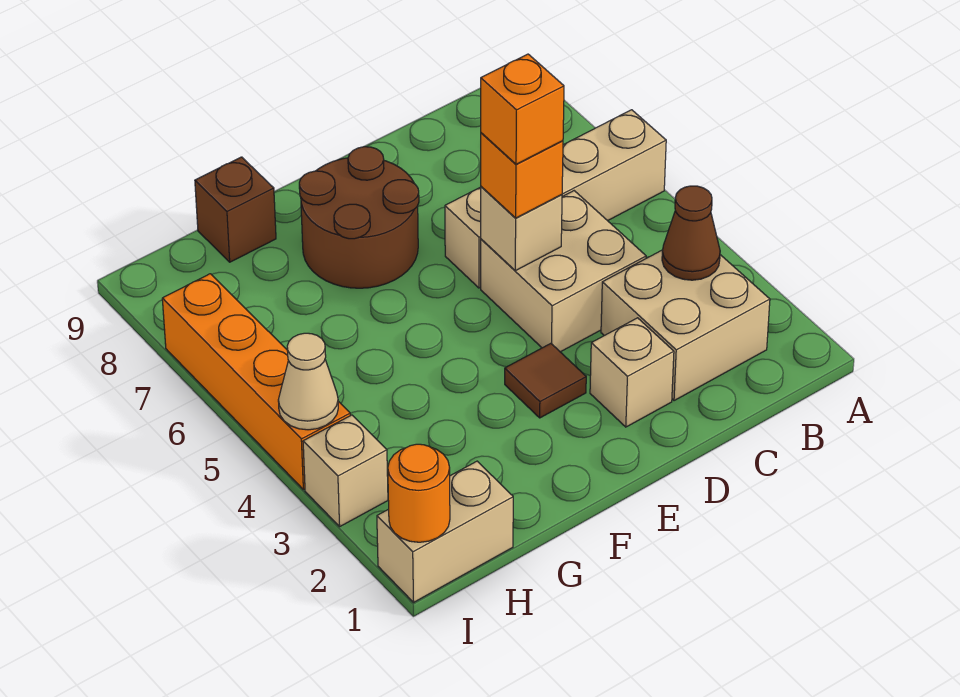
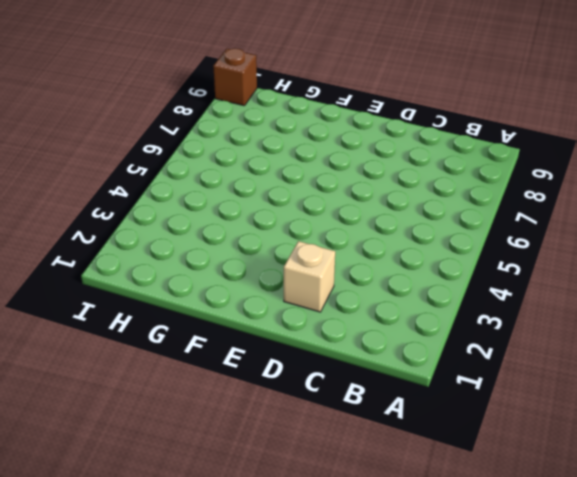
brown brick I9 level 1 -> brown brick G9 level 1
none -> tan brick A6:D6 level 1
none -> tan brick B2:C3 level 1
none -> tan brick C4:D5 level 1

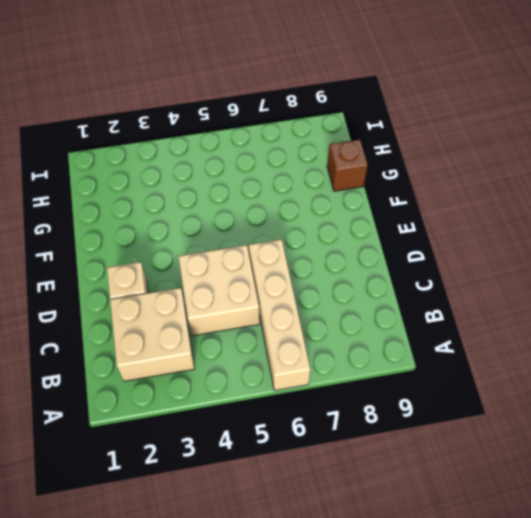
none -> brown tile E3 level 1
none -> brown round brick E7:F8 level 1
none -> tan brick H1:I1 level 1

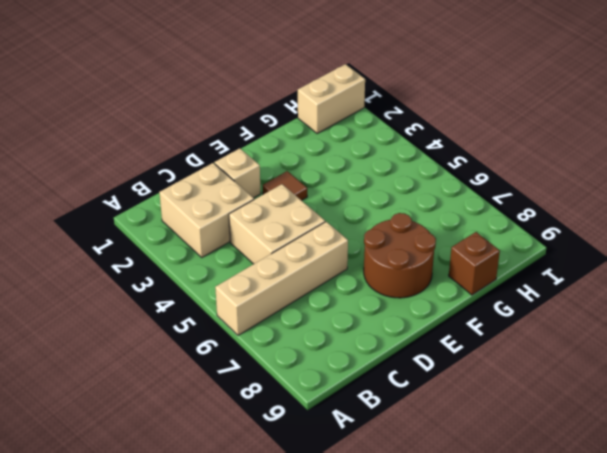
none -> tan brick I3 level 1
none -> orange brick I4:I7 level 1
none -> brown cone B3 level 2

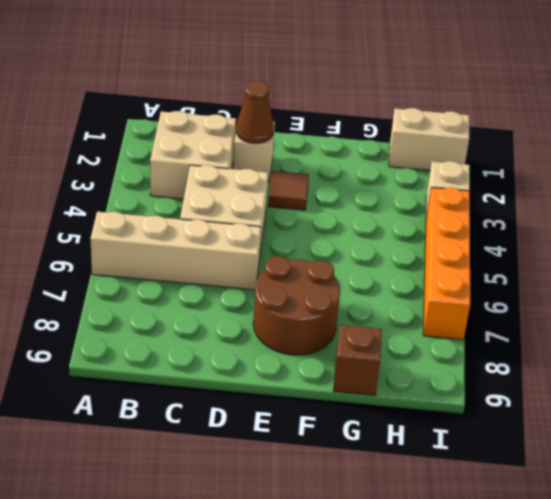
brown cone D2 level 2 -> brown cone B3 level 2
none -> tan brick D5 level 2
none -> orange round brick I1 level 2
none -> tan cone I4 level 2

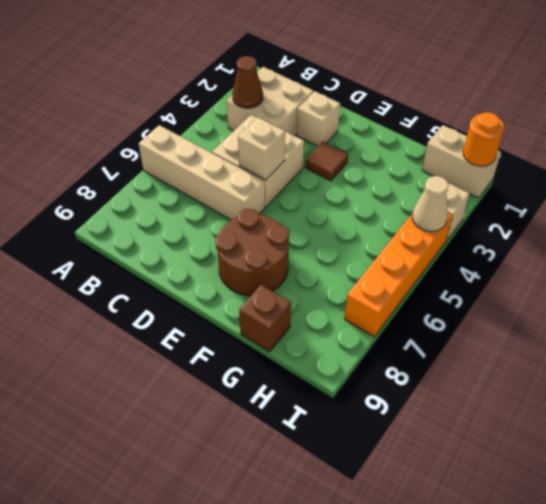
none -> orange brick D5 level 3
none -> orange brick D5 level 4

